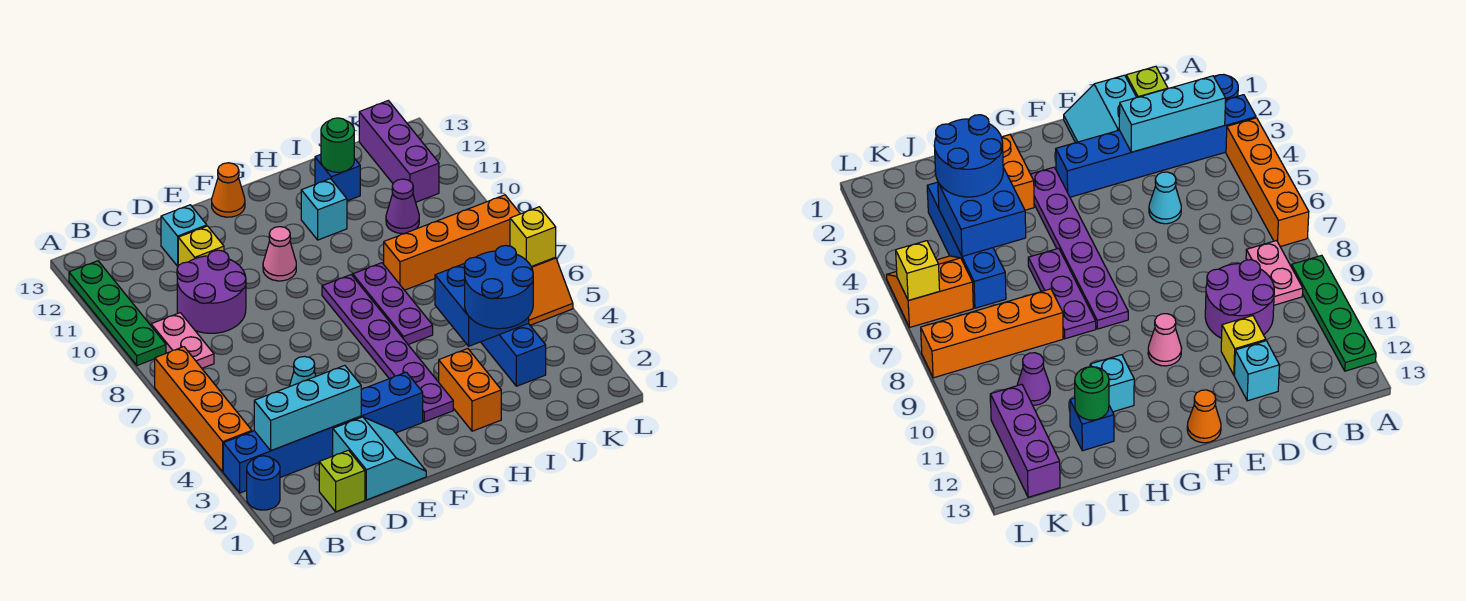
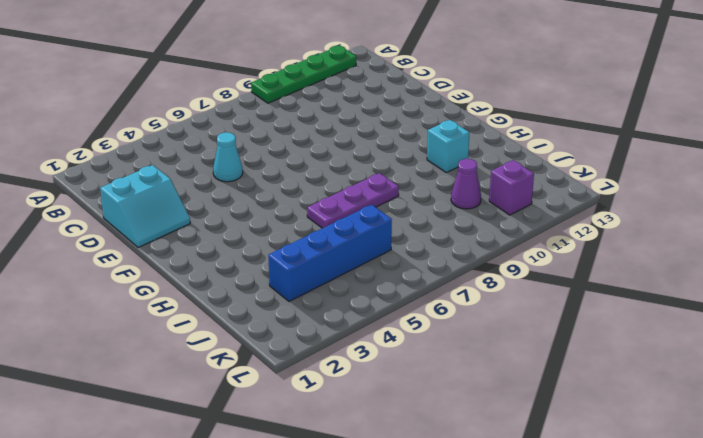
purple brick K11 level 1 -> purple brick K11:K13 level 1
none -> blue round brick A2 level 1
none -> blue brick A3:F3 level 1
none -> orange brick A4:A7 level 1

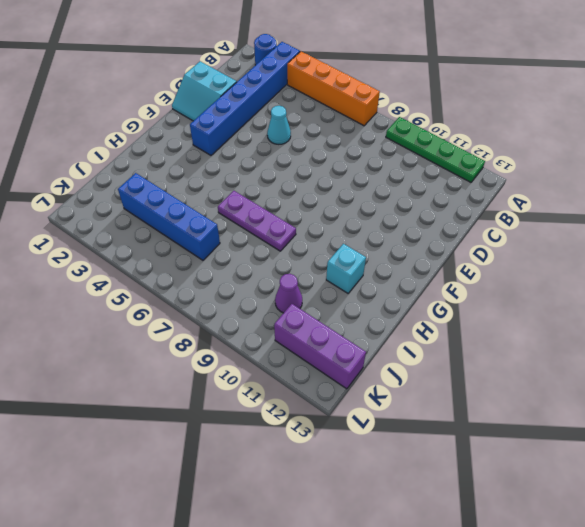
none -> pink plate B8:B9 level 1
none -> lime brick C1 level 1
none -> purple round brick C9:D10 level 1

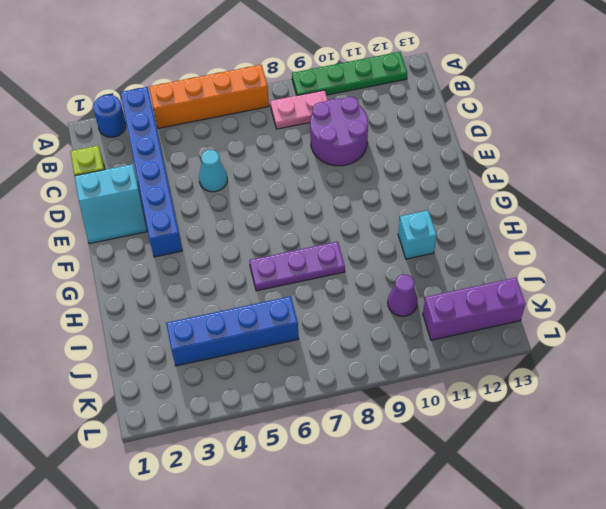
none -> yellow brick D11 level 1
none -> cyan brick D12 level 1
none -> pink cone F10 level 1

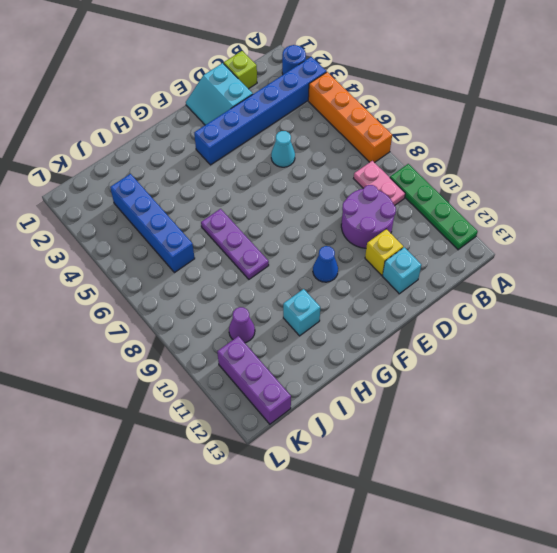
blue cone F10 level 1 -> pink cone F10 level 1
none -> orange cone F13 level 1
none -> purple plate G3:G8 level 1
none -> orange brick H2:H3 level 1

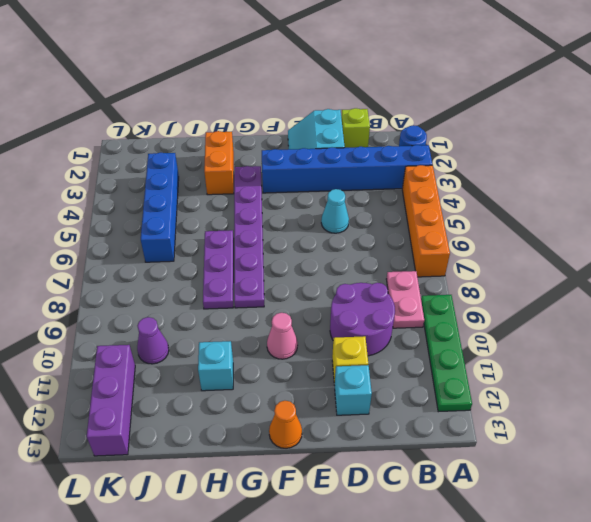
none -> orange brick I8:L8 level 1
none -> blue brick I12 level 1
none -> orange slope K5:L6 level 1 top 6

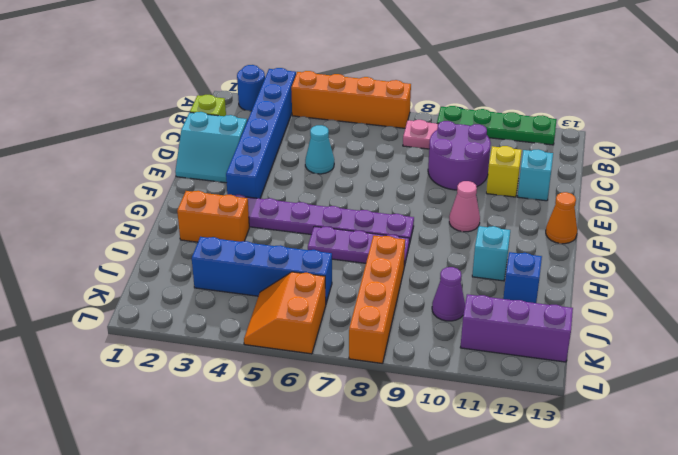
none -> cyan brick B3:D3 level 2
none -> blue brick I4:J5 level 2
none -> green round brick I12 level 2

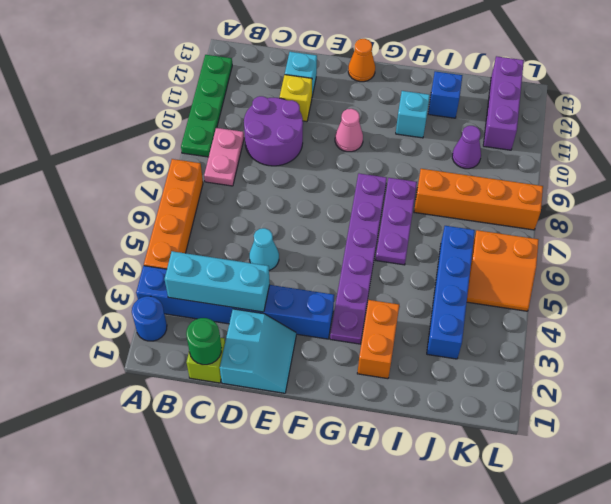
green round brick C1 level 2 -> green round brick I12 level 2
none -> blue brick I4:J5 level 2
none -> yellow brick L6 level 2
none -> blue round brick I3:J4 level 3

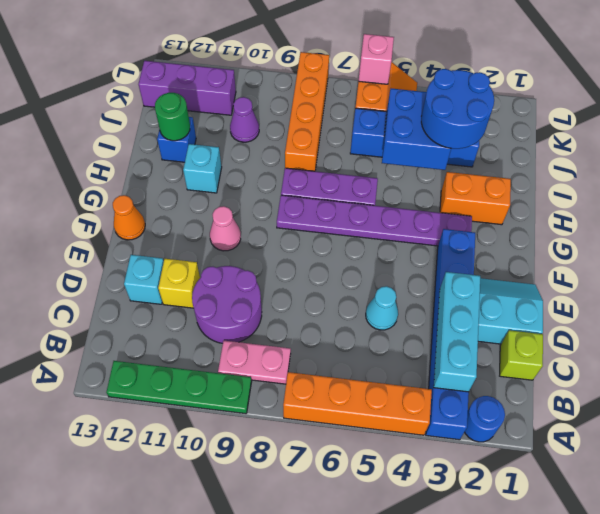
pink brick L6 level 2 -> yellow brick L6 level 2

